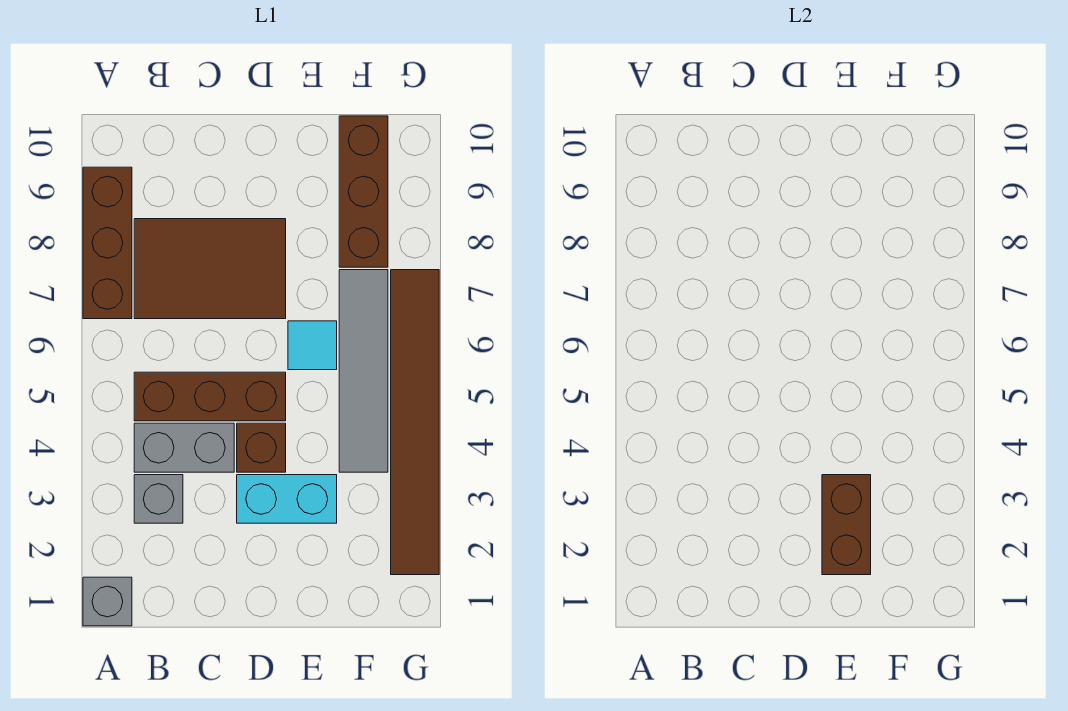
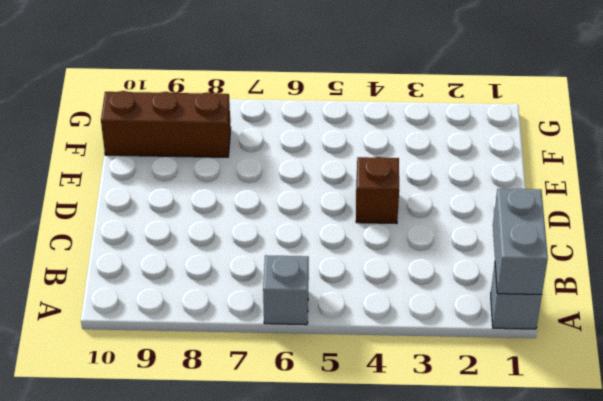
grey brick A1:B1 level 2 -> grey brick B4:C4 level 1
grey brick A6 level 1 -> grey brick B3 level 1
none -> brown brick A7:A9 level 1
none -> brown brick B5:D5 level 1
none -> brown tile B7:D8 level 1

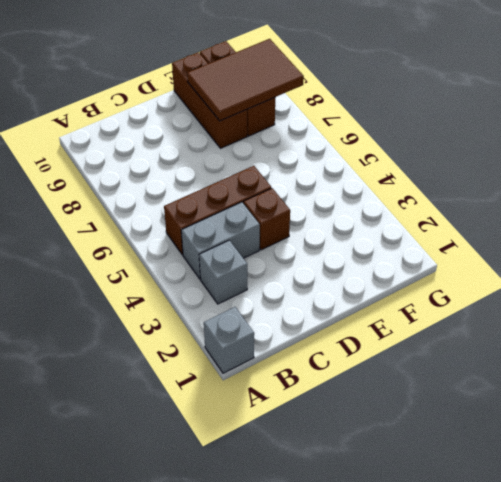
brown brick E8:E10 level 1 -> brown brick A7:A9 level 1
brown tile E8:G9 level 2 -> brown tile B7:D8 level 1
none -> cyan brick D3:E3 level 1
none -> cyan tile E6 level 1
none -> grey tile F4:F7 level 1

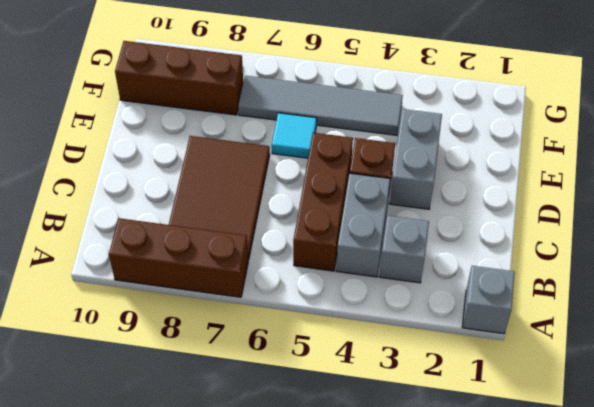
grey brick D3:E3 level 1 -> cyan brick D3:E3 level 1
none -> brown tile G2:G7 level 1
none -> brown brick E2:E3 level 2

